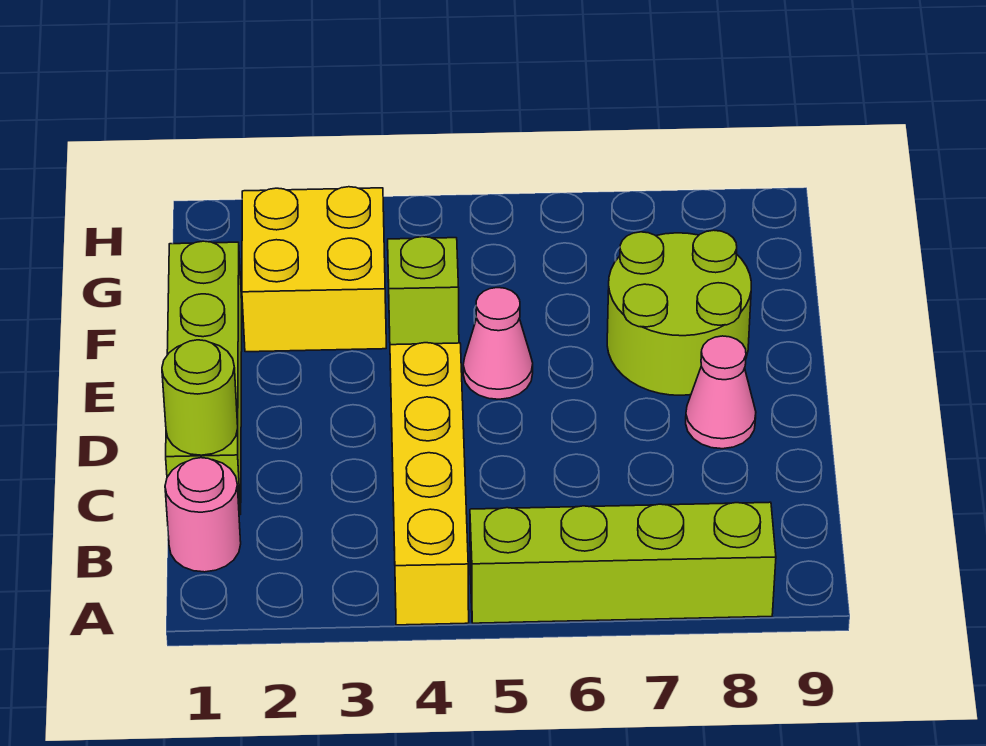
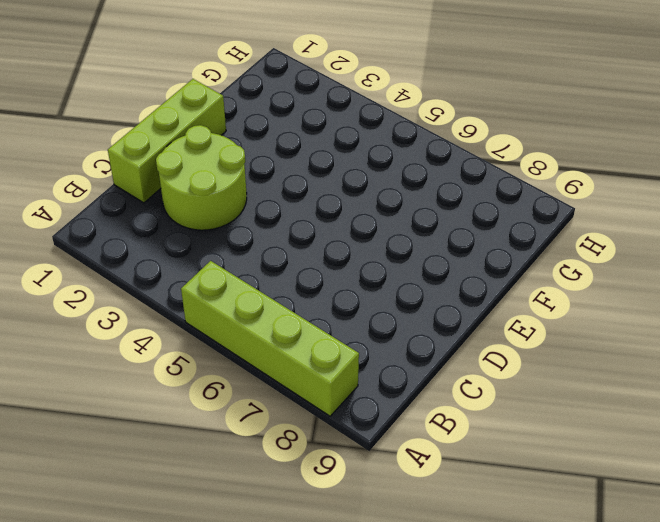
lime brick C1:E1 level 1 -> lime brick C1:F1 level 1
lime round brick C2:D3 level 1 -> lime round brick E7:F8 level 1
none -> yellow brick A4:D4 level 1
none -> pink round brick B1 level 1

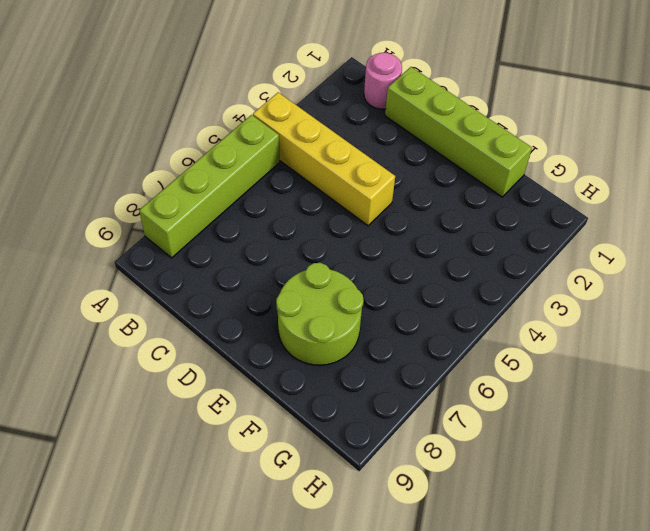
none -> pink cone D8 level 1
none -> pink cone E5 level 1

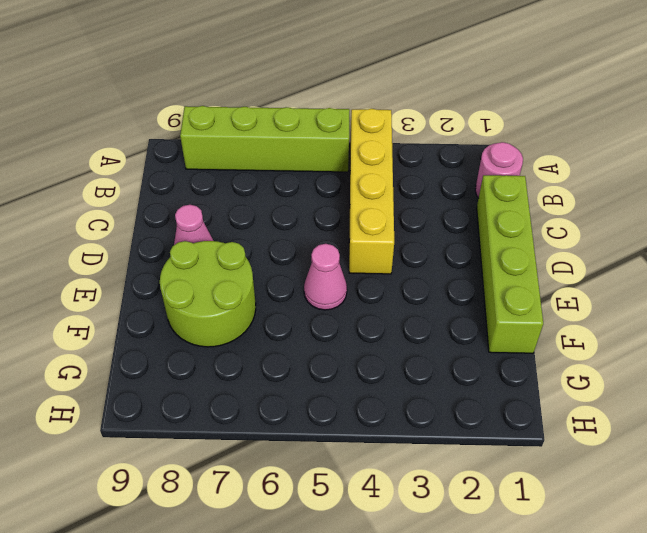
none -> yellow brick F2:G3 level 1
none -> lime brick F4 level 1

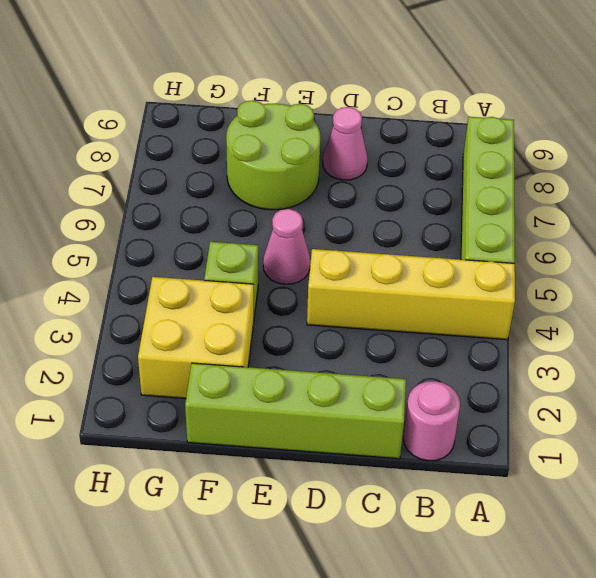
none -> lime round brick C1 level 2

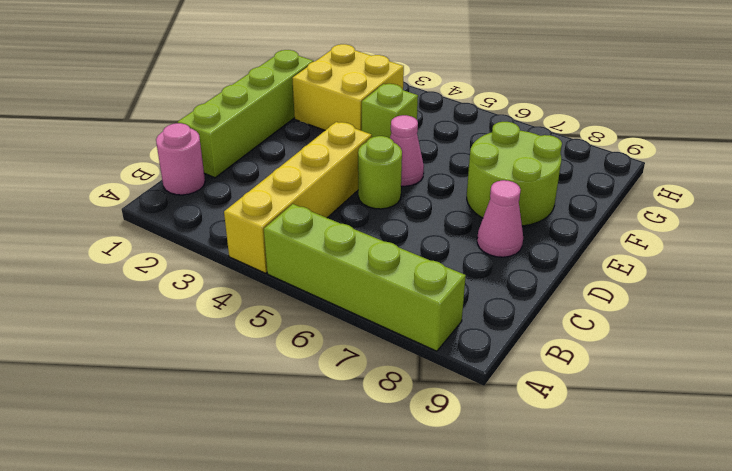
lime round brick D5 level 1 -> lime round brick C1 level 2

